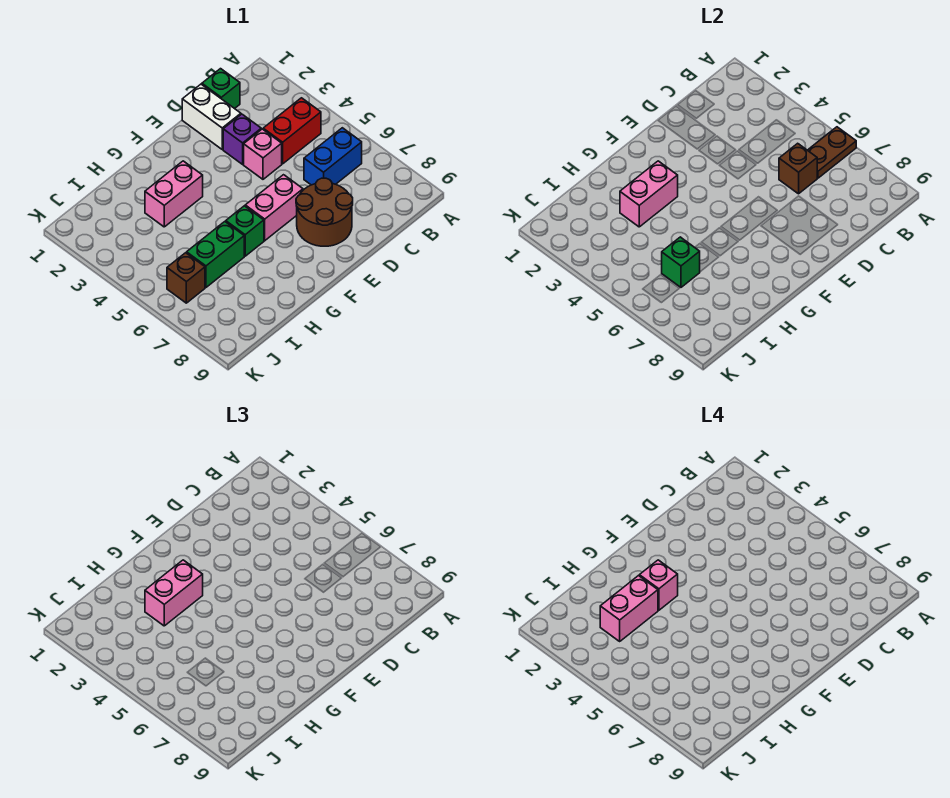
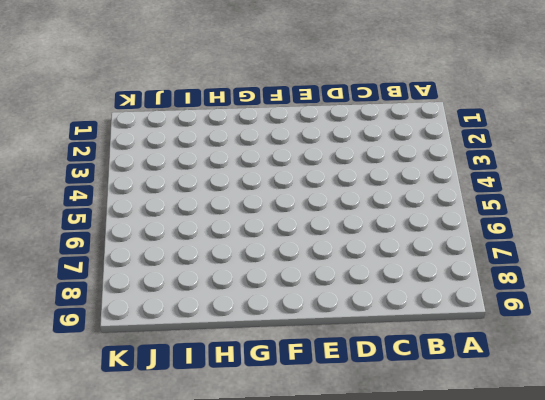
none -> red brick B4:C4 level 1
none -> blue brick B6:C6 level 1
none -> green brick C1 level 1

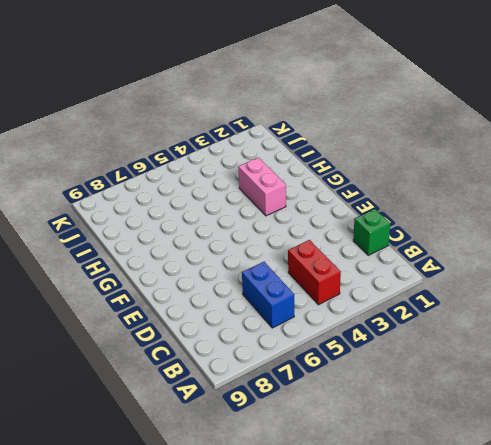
none -> white brick D1:D2 level 1
none -> purple brick D3 level 1
none -> pink brick D4 level 1

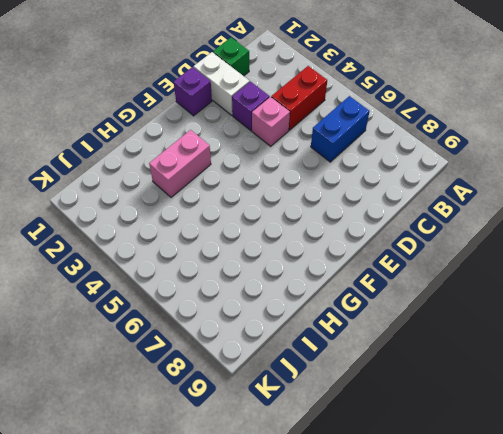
purple brick E1 level 1 -> none
none -> brown round brick D7:E8 level 1
none -> pink brick E6:F6 level 1
none -> green brick G6 level 1

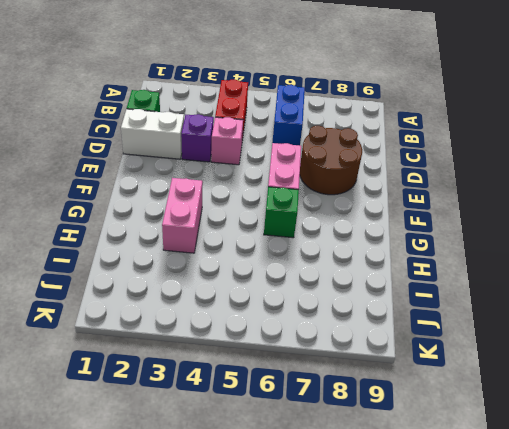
none -> green brick H6:I6 level 1
none -> brown brick J6 level 1
none -> brown plate A6:B6 level 2

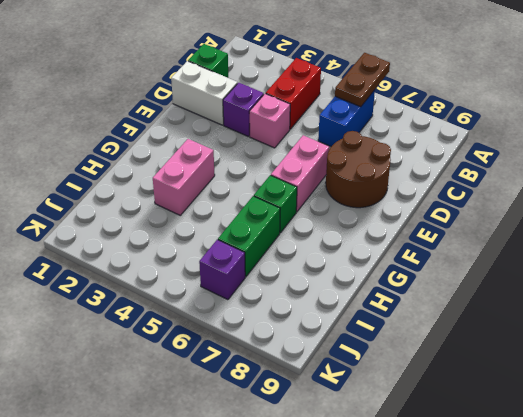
purple brick J6 level 1 -> brown brick J6 level 1
none -> brown brick C6 level 2
none -> pink brick G3:H3 level 2
none -> green brick I6 level 2

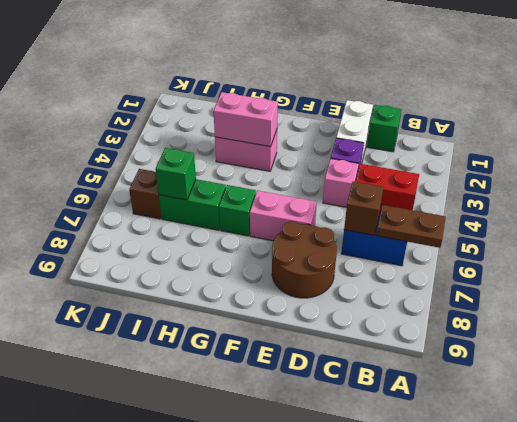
none -> pink brick G3:H3 level 3
none -> pink brick G3 level 4
none -> pink brick H3:I3 level 4

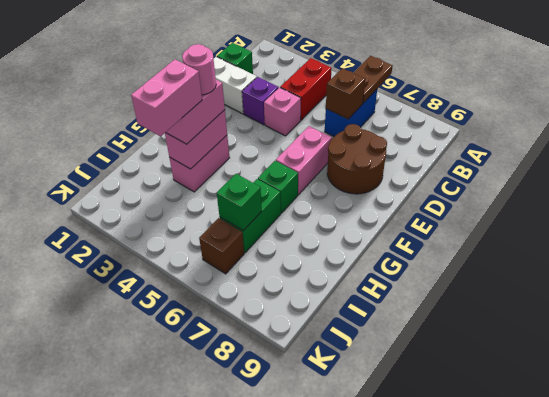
pink round brick G3 level 4 -> pink brick G3 level 4

